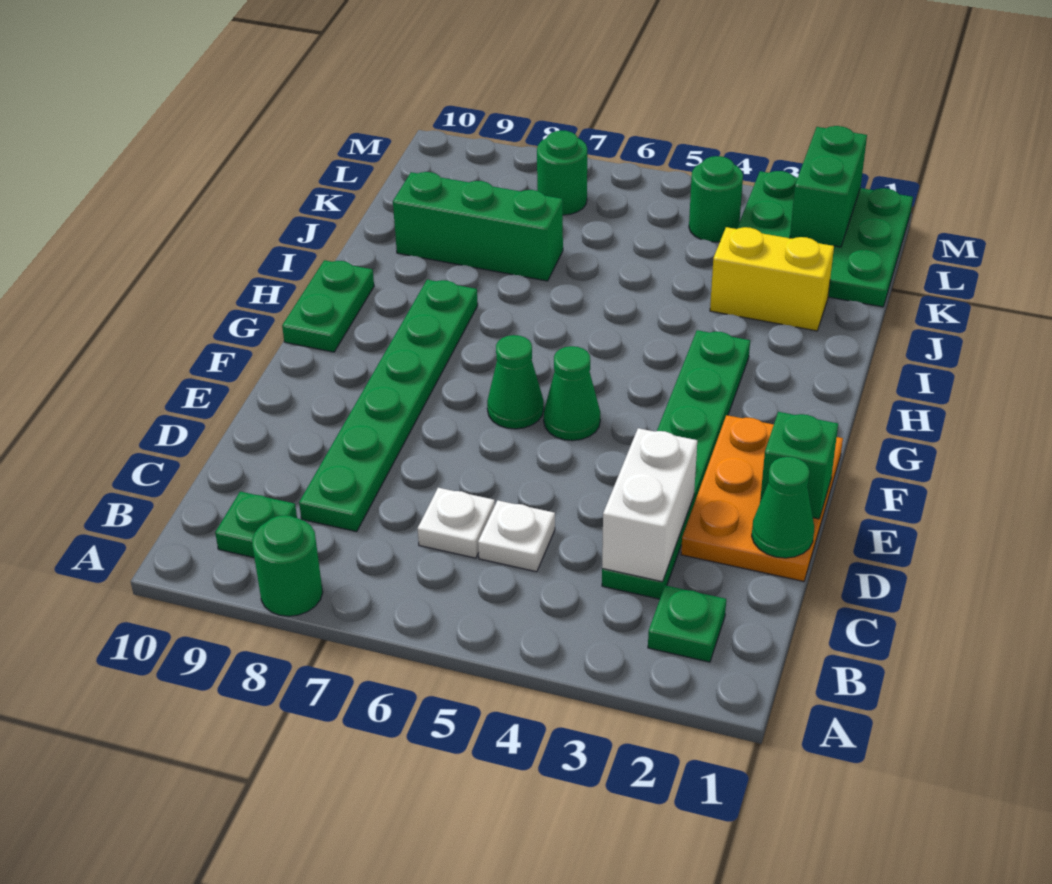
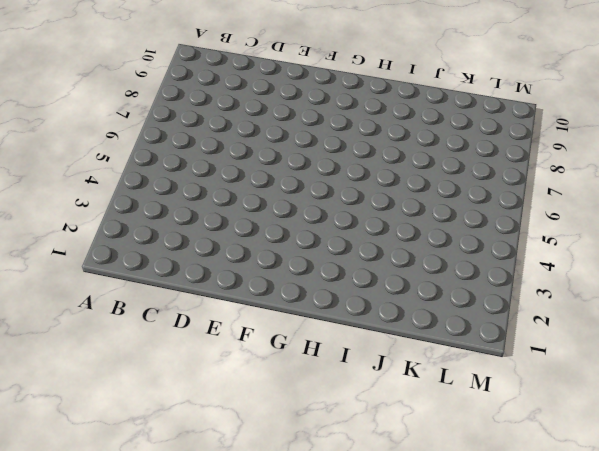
none -> green round brick A8 level 1
none -> green plate B2 level 1
none -> green plate B9 level 1

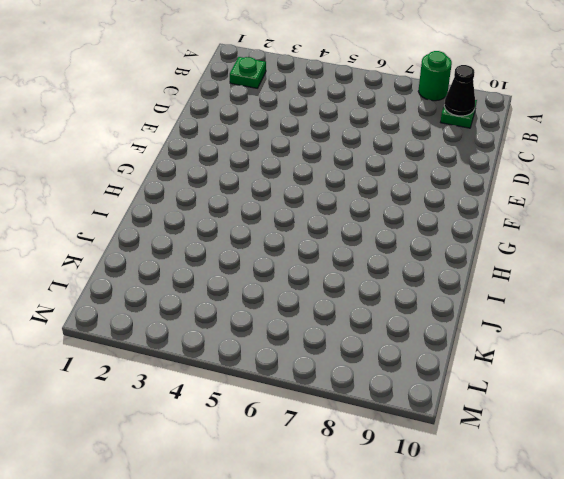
black cone B9 level 2 -> none
none -> green plate C3:H3 level 1
none -> white plate C5 level 1
none -> white plate C6 level 1

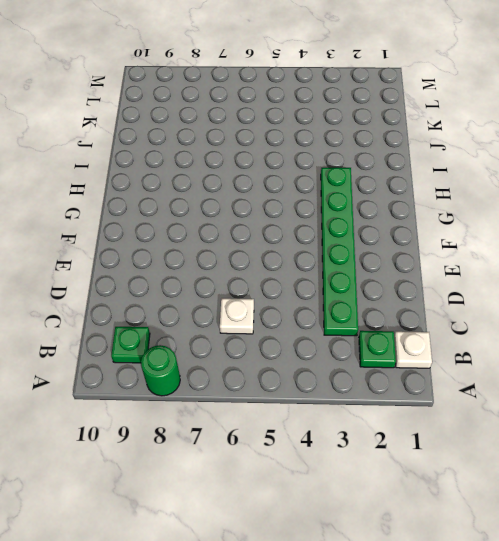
white plate B1 level 1 -> white plate C5 level 1
none -> green plate C8:H8 level 1
none -> orange plate D1:F2 level 1
none -> green cone F5 level 1

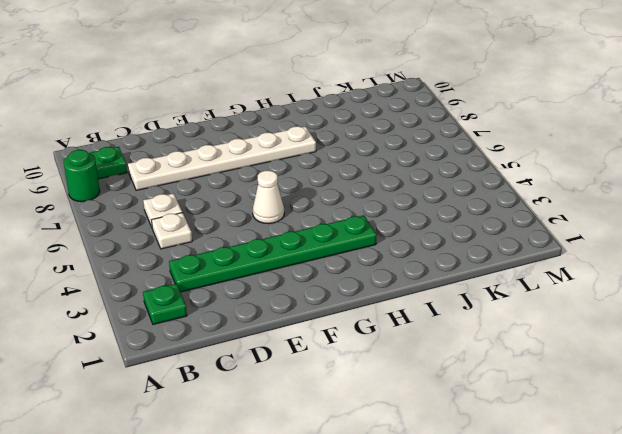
white plate C8:H8 level 1 -> green plate C8:H8 level 1
white cone F5 level 1 -> green cone F5 level 1
none -> orange plate D1:F2 level 1
none -> green cone F6 level 1
none -> green plate G10:H10 level 1

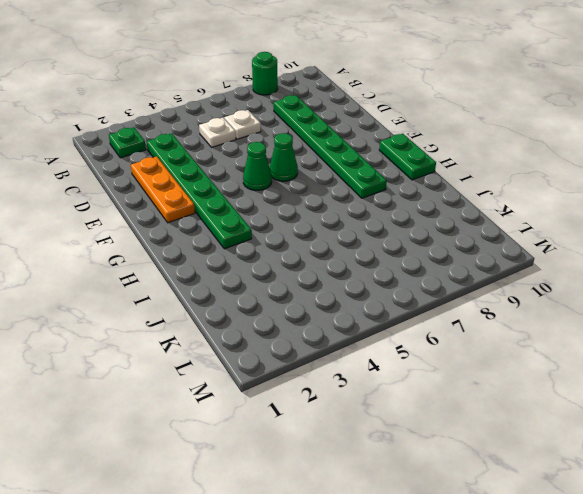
orange plate D2:F2 level 1 -> orange plate D1:F2 level 1
none -> green plate B9 level 1
none -> yellow brick J2:J3 level 1
none -> green brick J7:J9 level 1

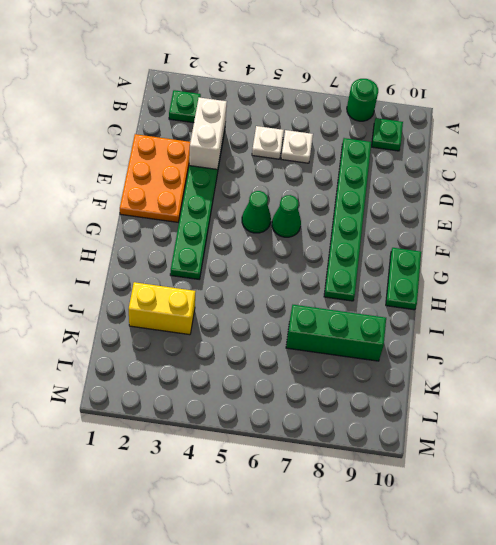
none -> green plate K1:M3 level 1
none -> green round brick L4 level 1
none -> green round brick L7 level 1

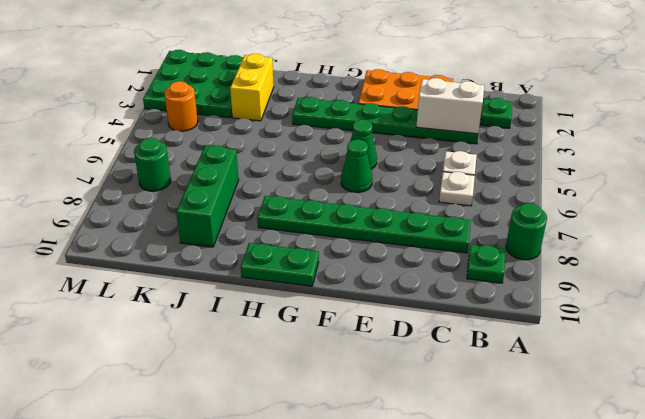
orange round brick L4 level 1 -> green round brick L4 level 1
none -> green cone D1 level 2
none -> green brick E1 level 2
none -> green brick L2:M2 level 2

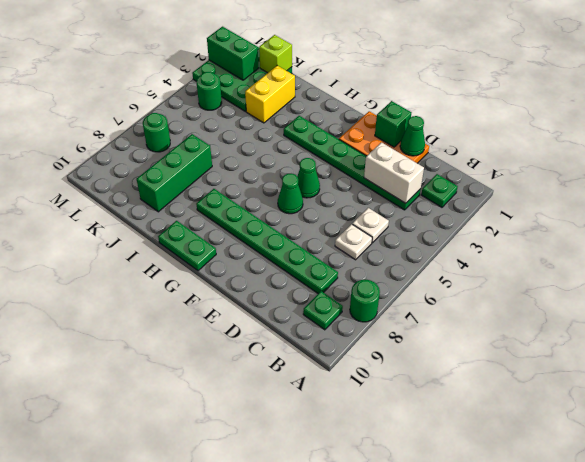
lime brick K1 level 2 -> none

